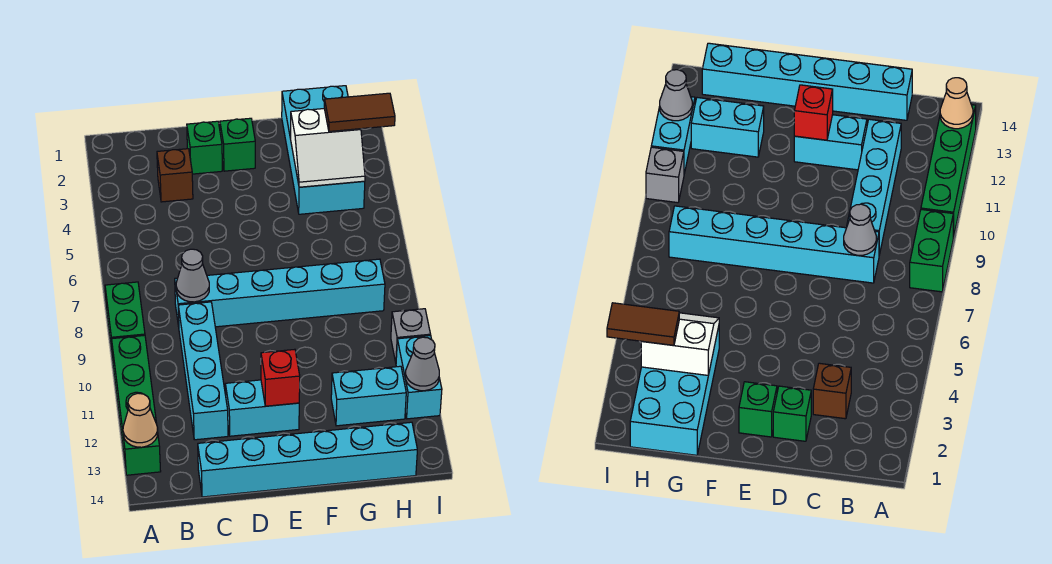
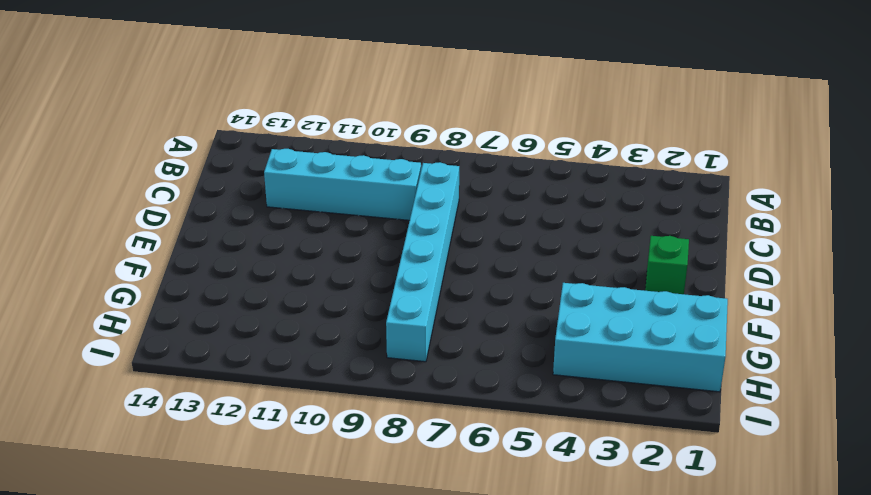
none -> green brick A8:A9 level 1
none -> green brick A10:A13 level 1
none -> brown brick C3 level 1

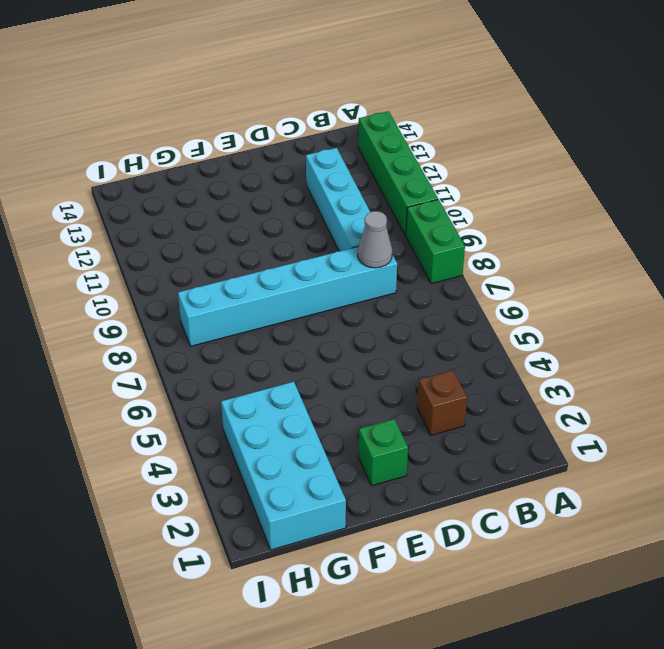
none -> cyan brick C14:H14 level 1
none -> green brick D2 level 1
none -> cyan brick D12:E12 level 1

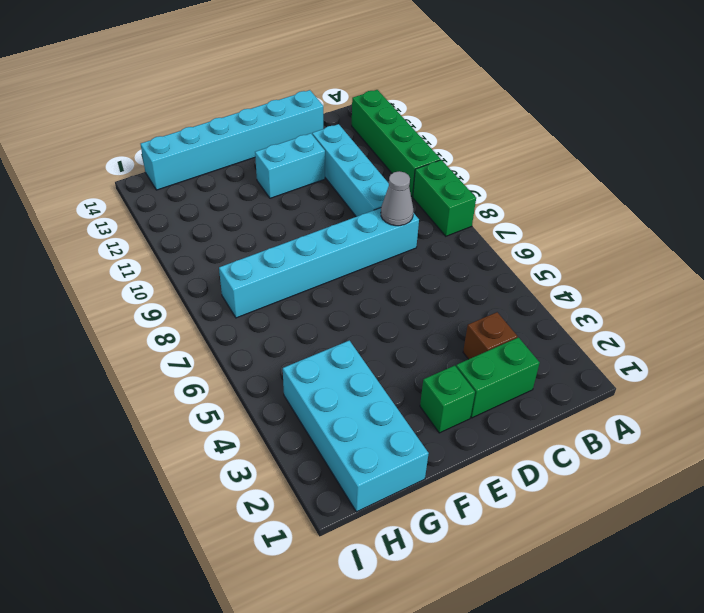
green brick C2:D2 level 1 -> green brick D2 level 1
none -> cyan brick G12:H12 level 1
none -> grey brick I10 level 1
none -> cyan brick I11:I12 level 1

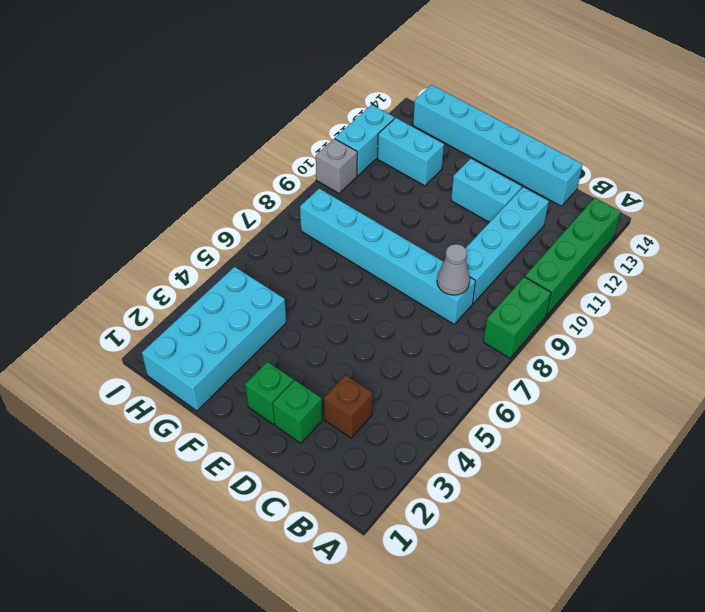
none -> tan cone A13 level 2
none -> red brick E12 level 2
none -> white slope G3:H4 level 2 top 3

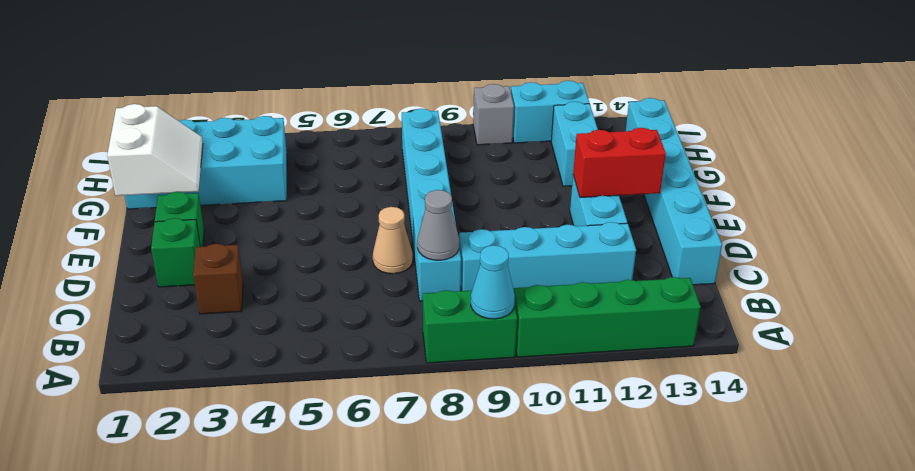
cyan cone A9 level 2 -> none
tan cone D7 level 1 -> tan cone A13 level 2
red brick E12:E13 level 2 -> red brick E12 level 2
white slope F1:G2 level 2 top 1 -> white slope G3:H4 level 2 top 3
none -> grey cone I12 level 2
none -> brown tile H3:I3 level 3

